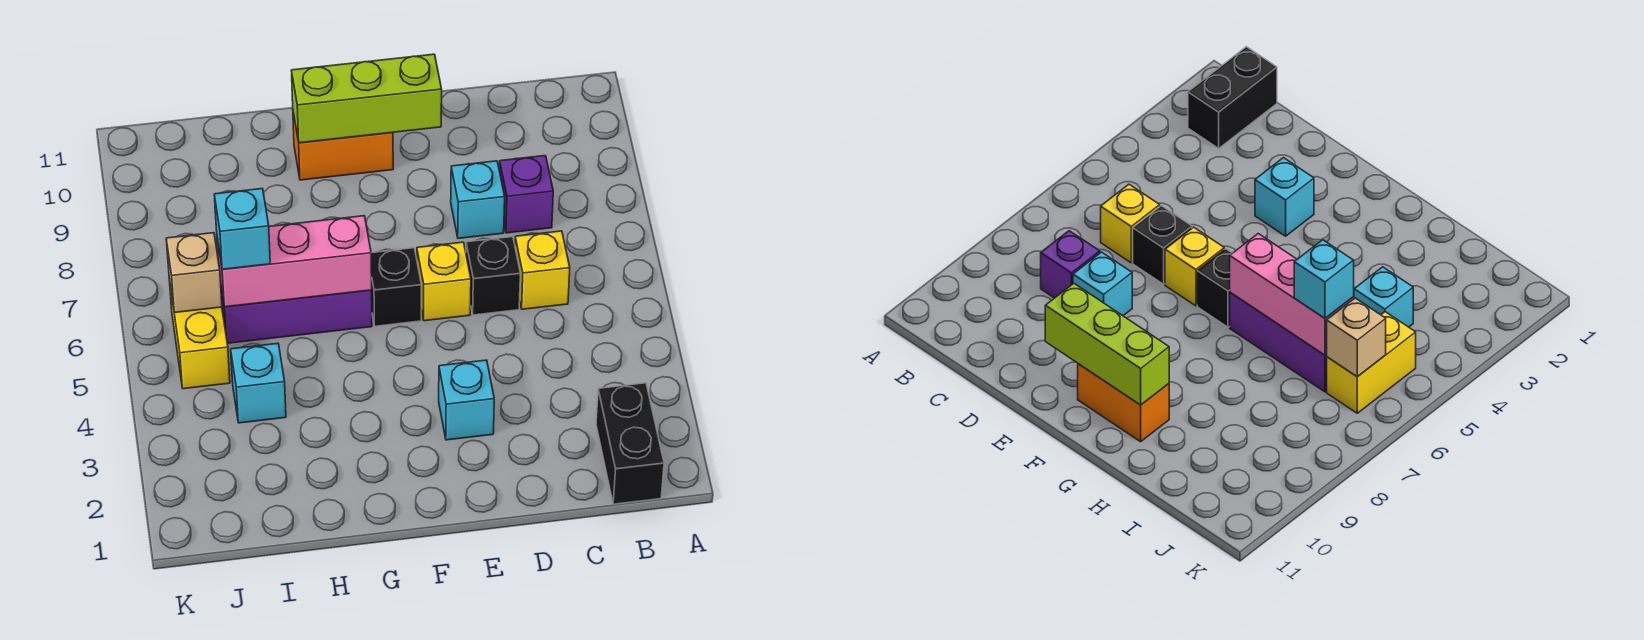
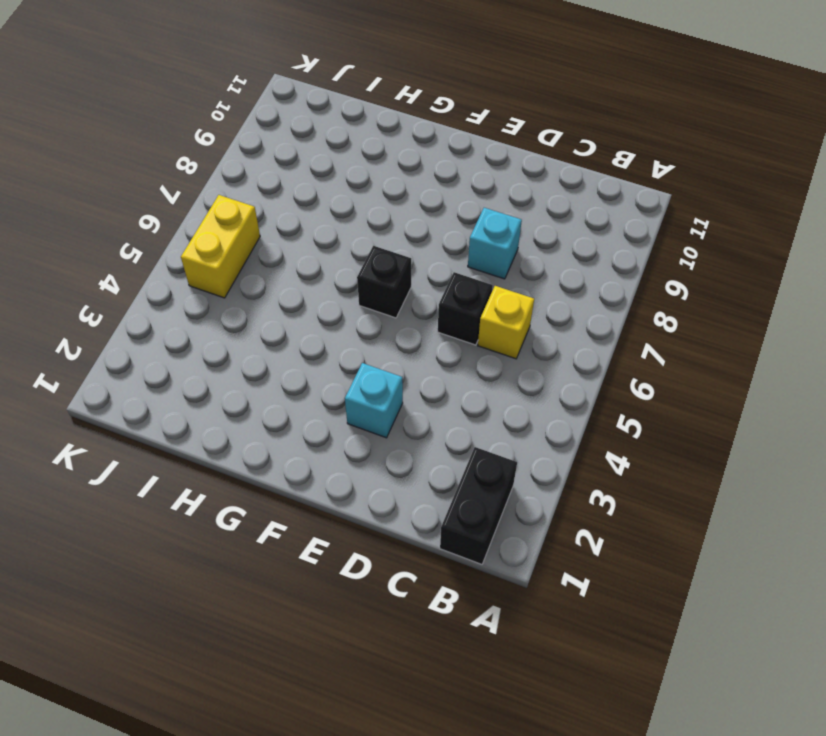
none -> purple brick C8 level 1
none -> yellow brick E6 level 1
none -> orange brick F10:G10 level 1

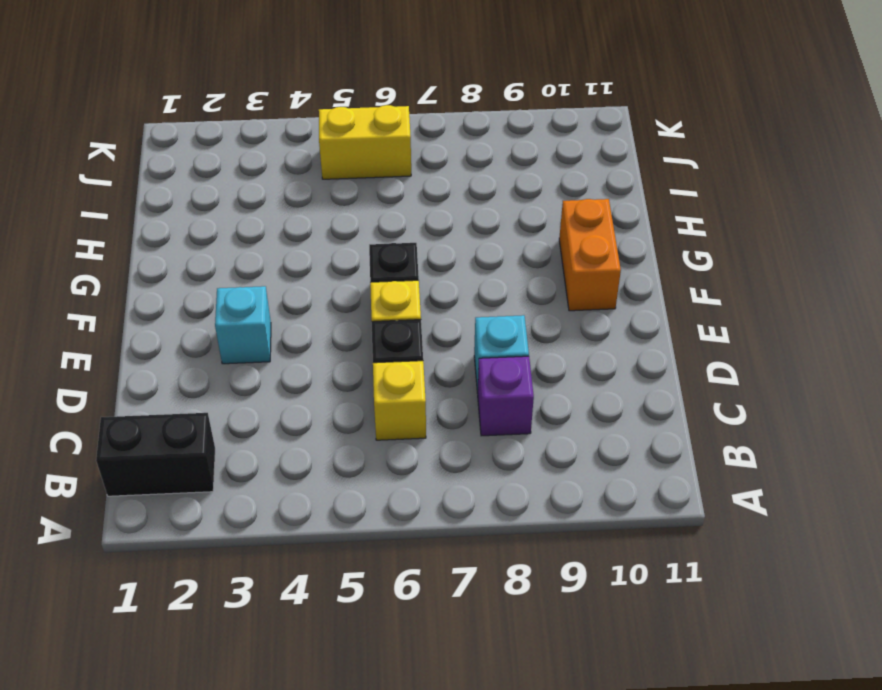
none -> purple brick G6:I6 level 1
none -> cyan brick I4 level 1
none -> lime brick E10:G10 level 2

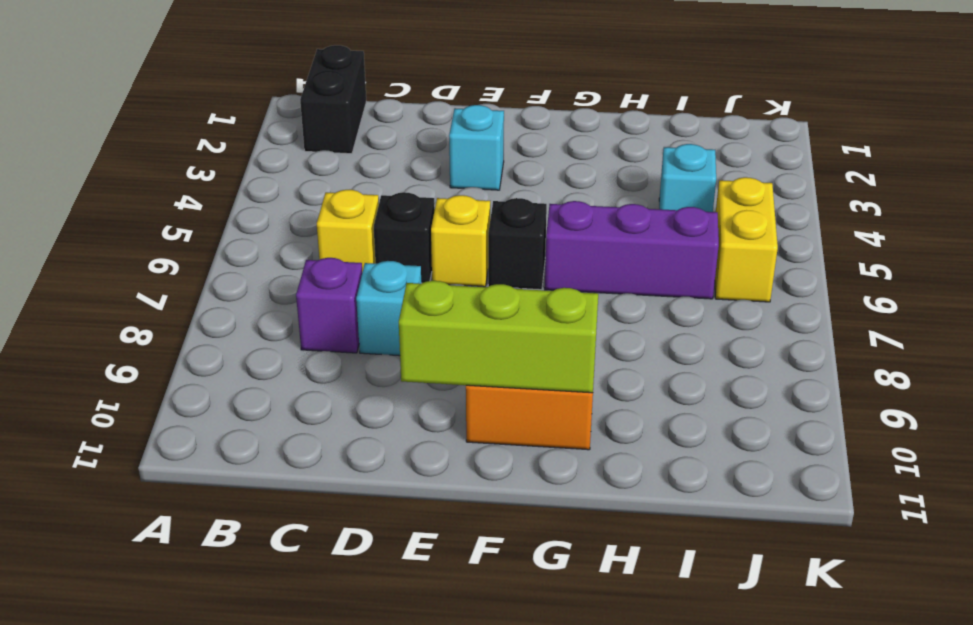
none -> pink brick G6:I6 level 2
none -> tan brick J6 level 2
none -> cyan brick I6 level 3

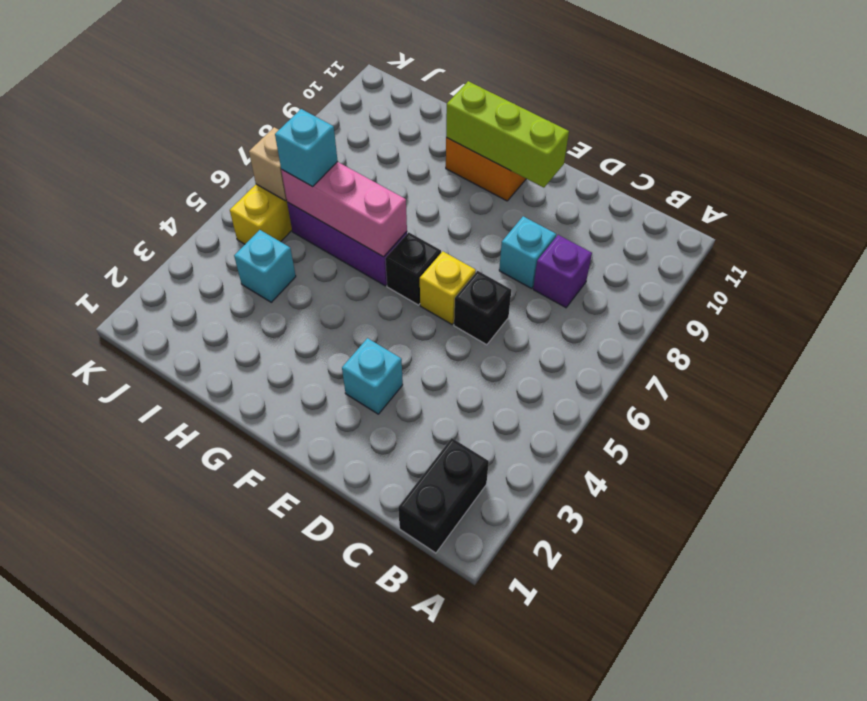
none -> yellow brick C6 level 1

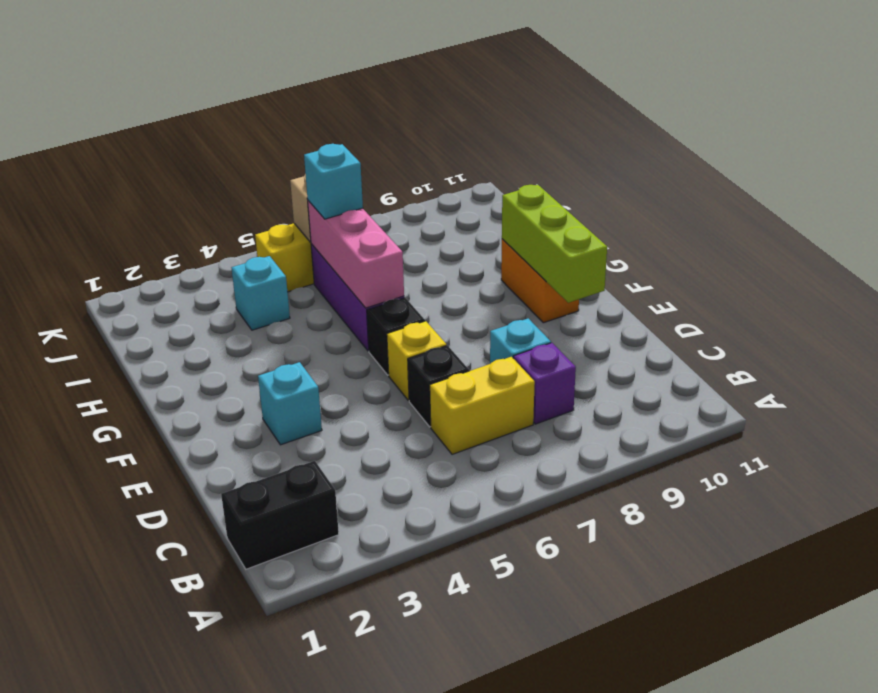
yellow brick C6:C7 level 1 -> yellow brick C6 level 1

